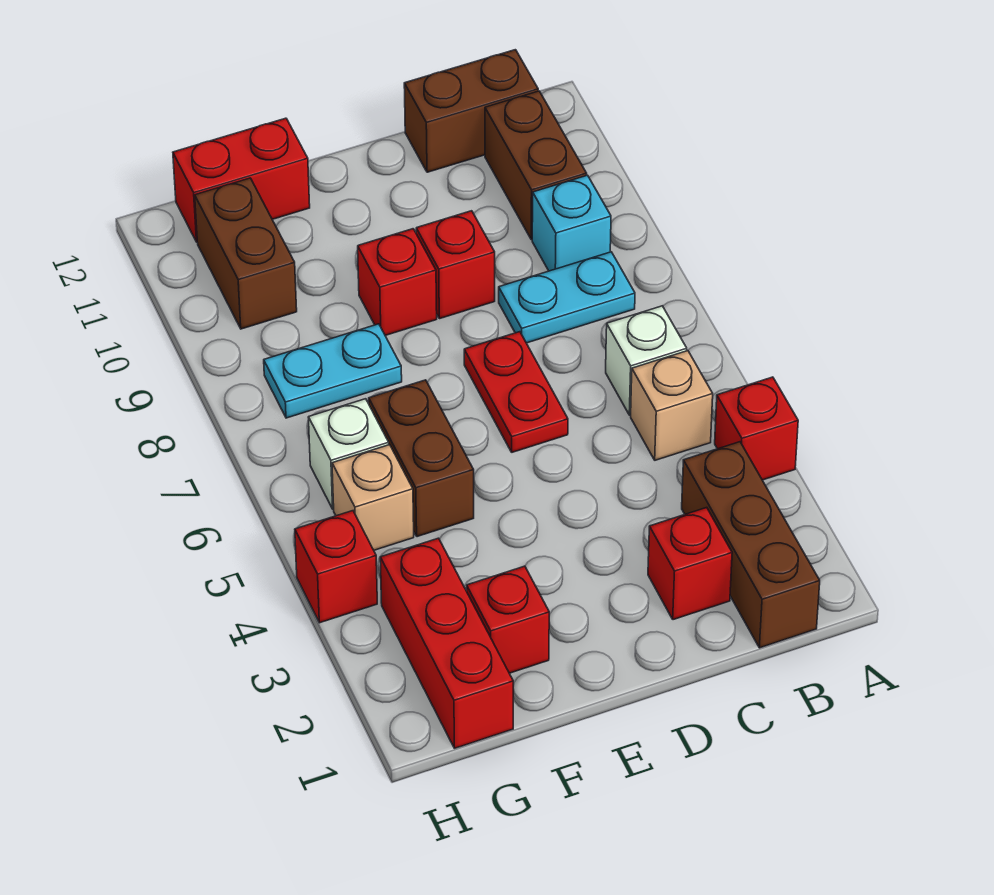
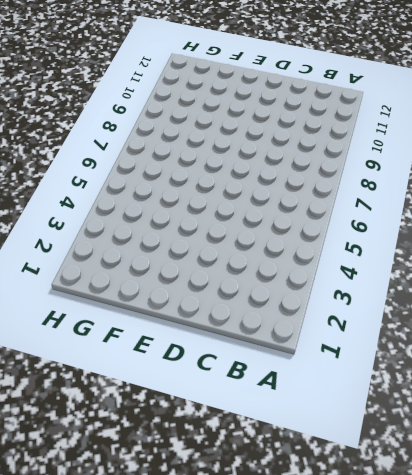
none -> red brick A4 level 1
none -> brown brick B1:B3 level 1
none -> tan brick B5 level 1

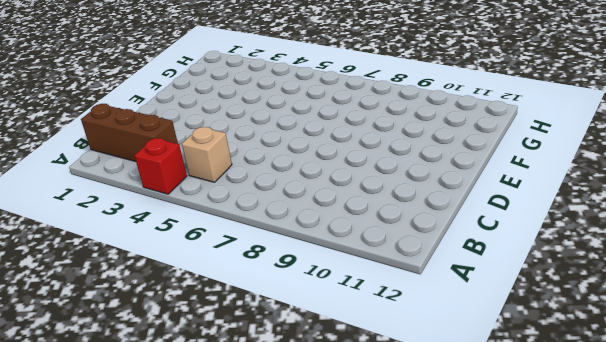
none -> white brick B6 level 1
none -> cyan plate B8:C8 level 1
none -> cyan brick B9 level 1

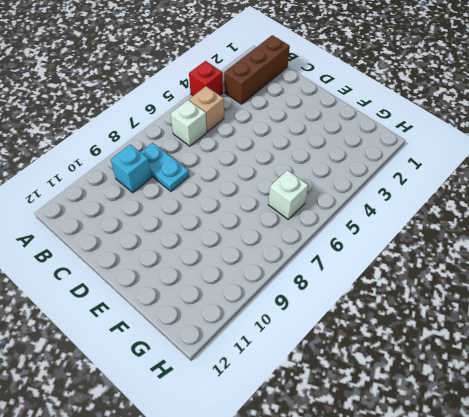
none -> brown brick B10:B11 level 1
none -> brown brick B12:C12 level 1
none -> red brick C2 level 1

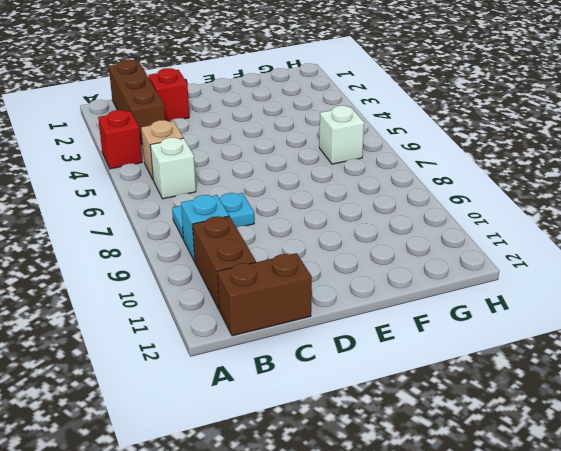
none -> red plate D6:D7 level 1
none -> red brick D9 level 1
none -> red brick E9 level 1

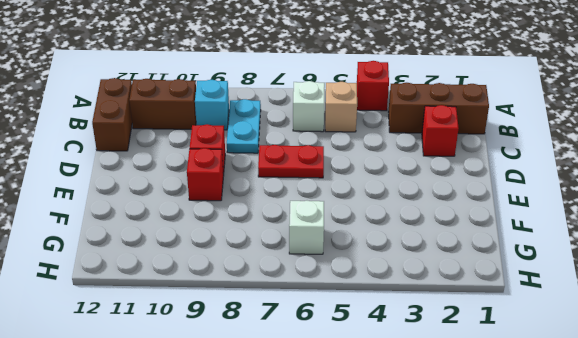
none -> red brick F2 level 1
none -> brown brick F5:F6 level 1
none -> cyan plate F8:G8 level 1

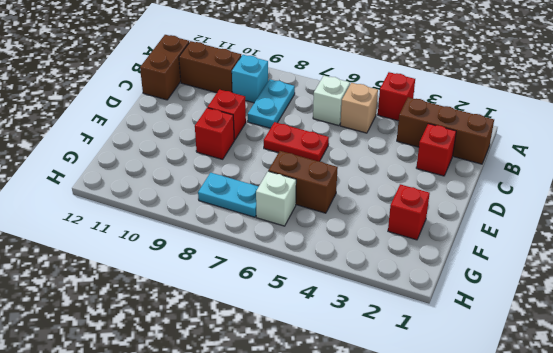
cyan plate G7:G8 level 1 -> cyan plate F8:G8 level 1
none -> red brick F12:G12 level 1
none -> red brick G1:G3 level 1
none -> tan brick G5 level 1

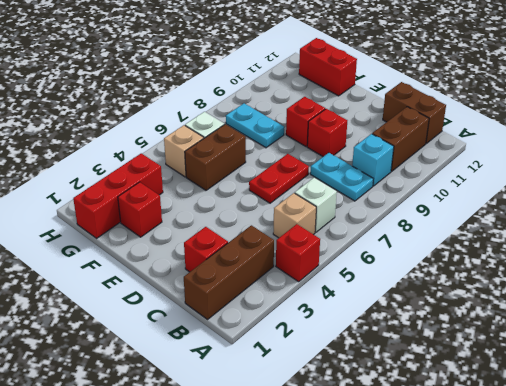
none -> brown brick G10:G11 level 1
none -> red brick H4 level 1

